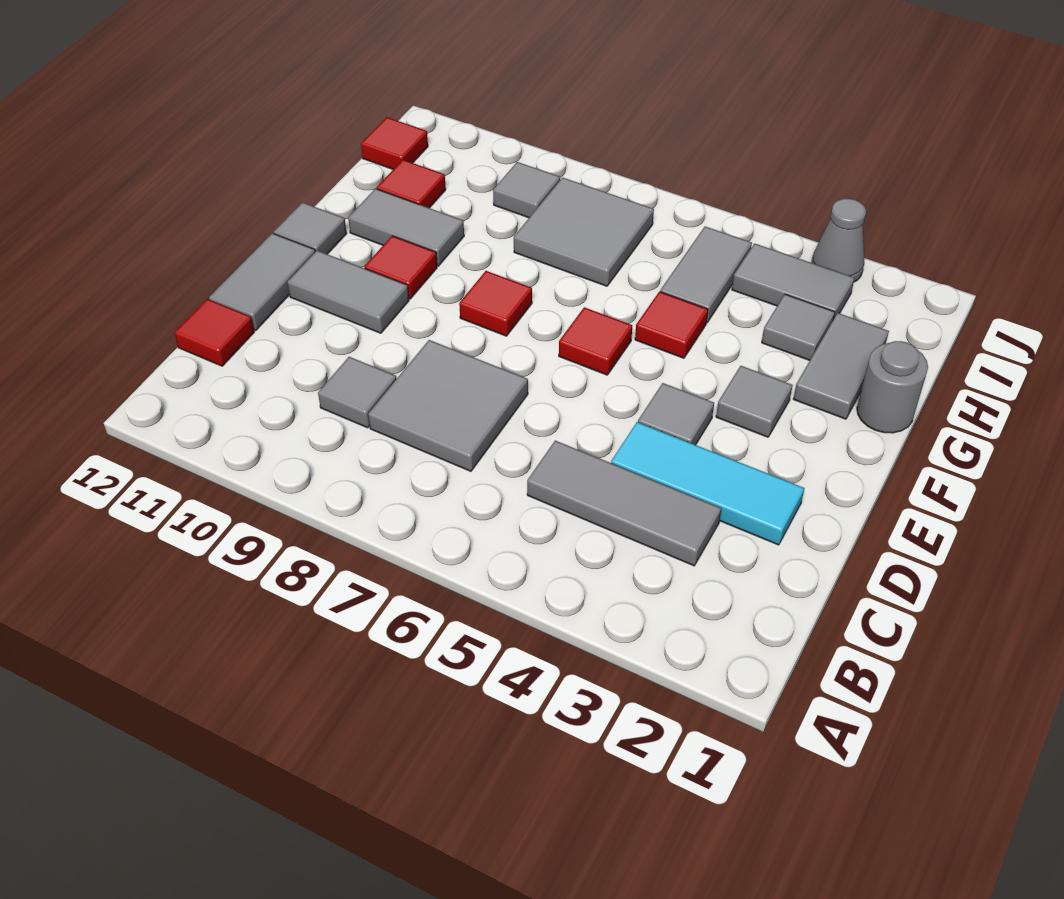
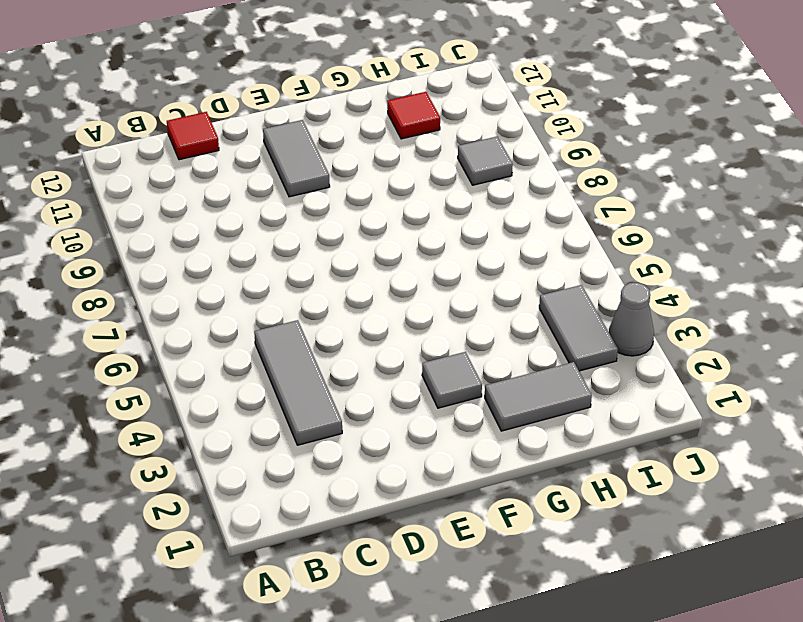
none -> grey tile C7:D8 level 1
none -> grey tile C9 level 1
none -> cyan tile D2:D4 level 1

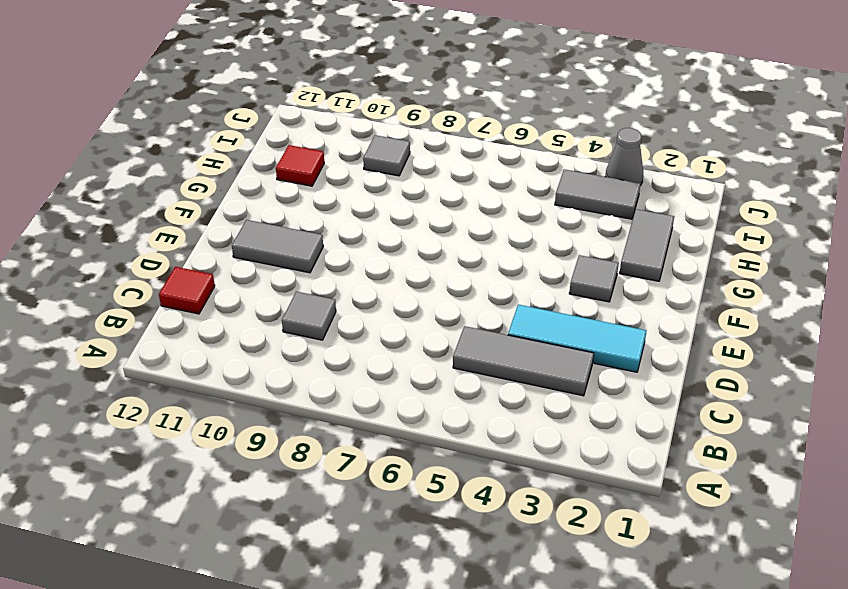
none -> grey tile C7:D8 level 1
none -> grey tile D12:E12 level 1
none -> grey tile E4 level 1

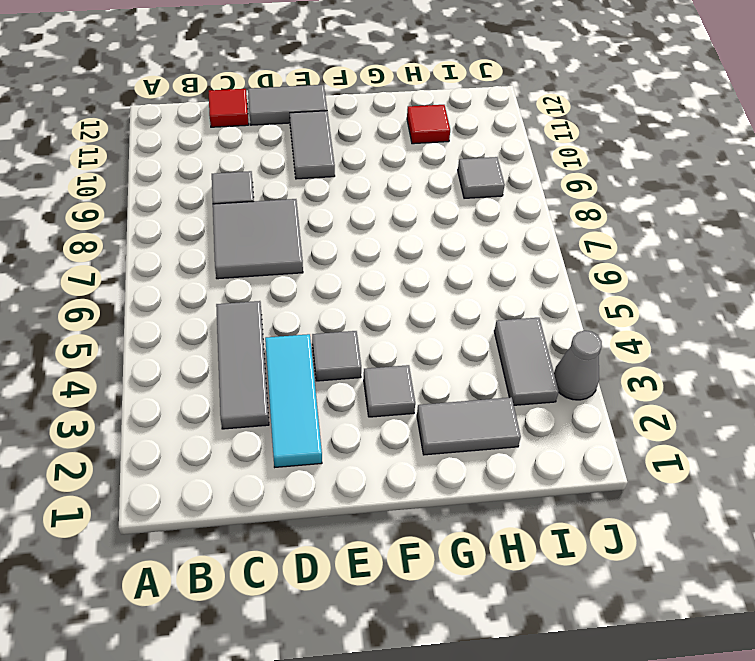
none -> red tile F6 level 1
none -> red tile F8 level 1
none -> red tile F10 level 1

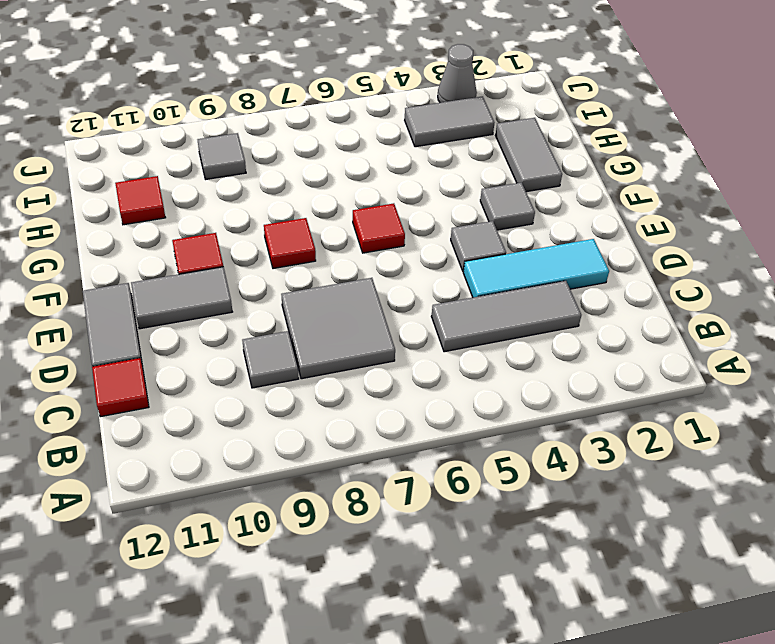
none -> grey tile F12 level 1
none -> grey round brick G1 level 1
none -> red tile G5 level 1

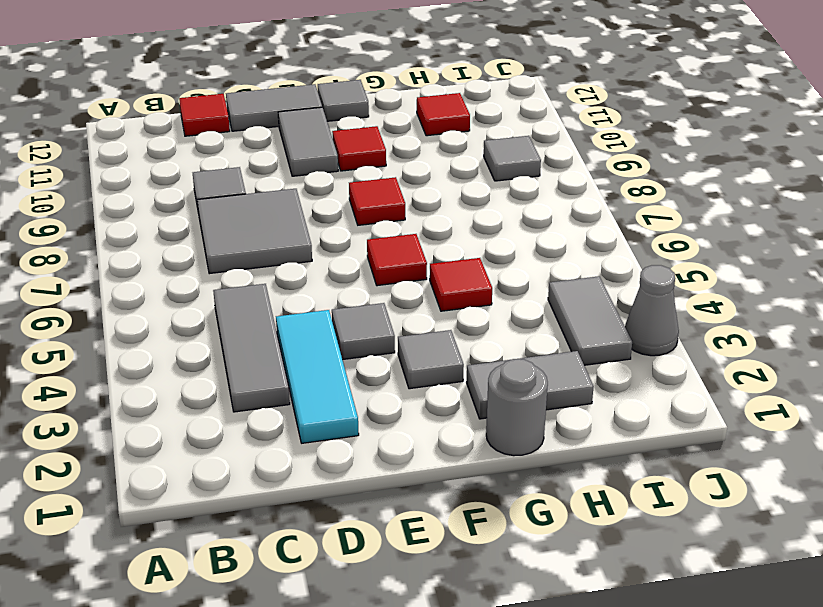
none -> grey tile G10:G11 level 1
none -> grey tile H3 level 1
none -> grey tile H5:I5 level 1

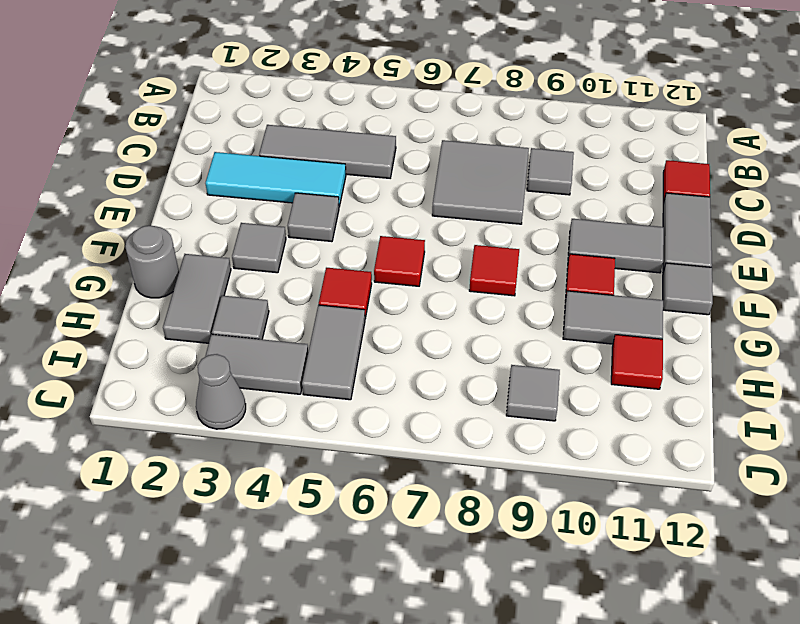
none -> grey tile H7:I8 level 1
none -> red tile I12 level 1

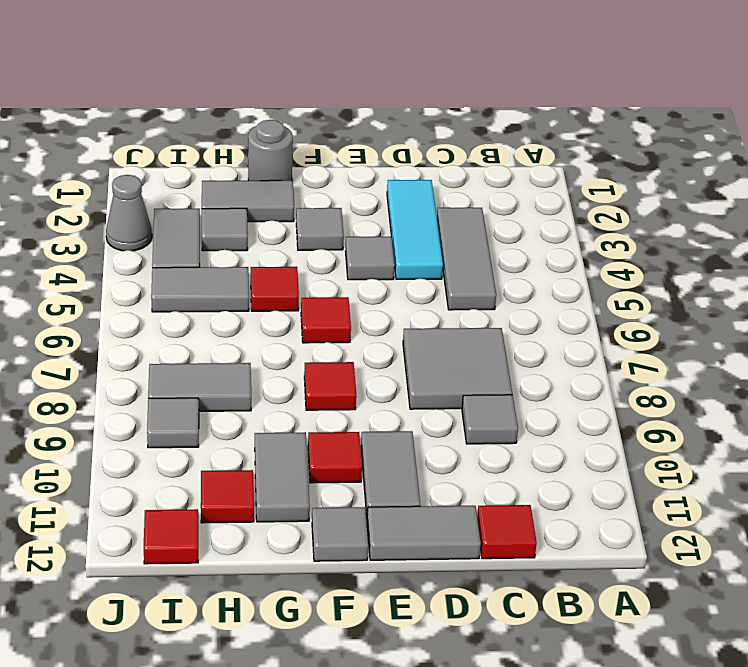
grey tile H8:I8 level 1 -> grey tile H7:I8 level 1

